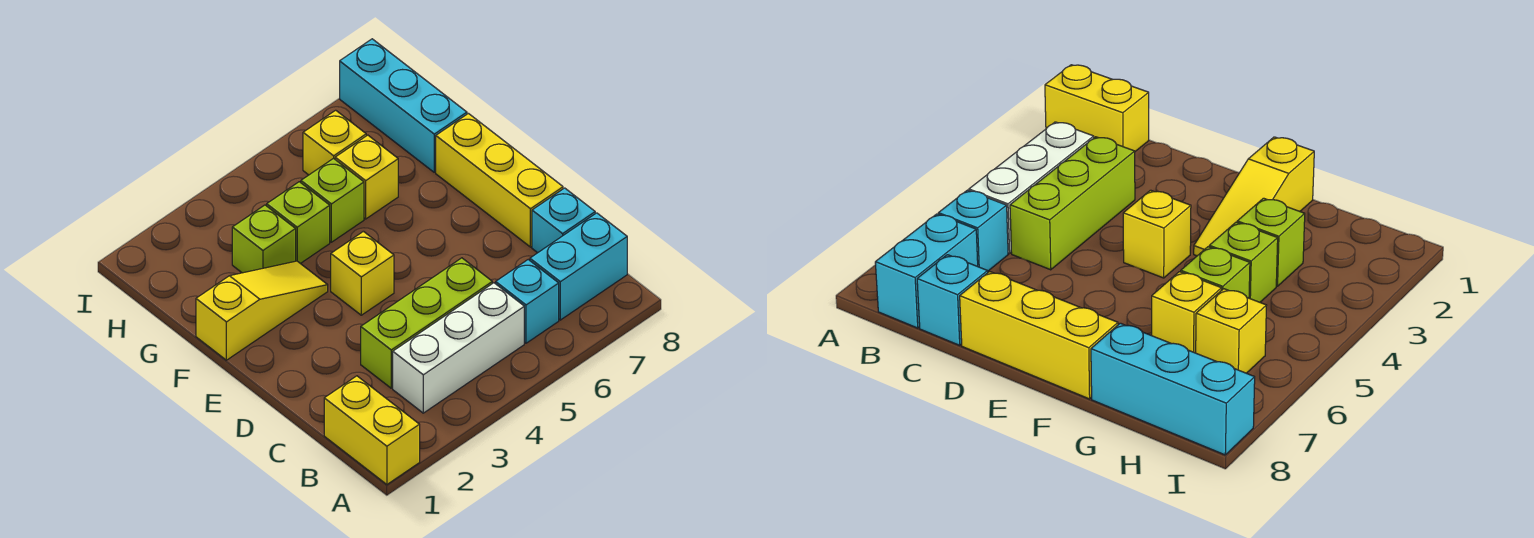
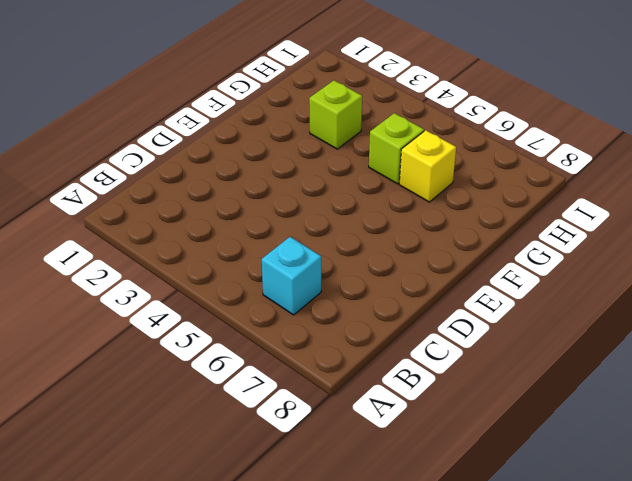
none -> yellow brick A1:B1 level 1
none -> white brick B3:B5 level 1
none -> cyan brick B7:B8 level 1

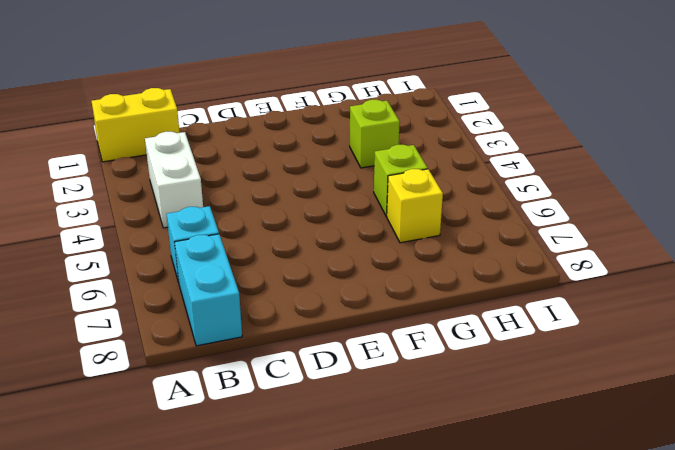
white brick B3:B4 level 1 -> white brick B3:B5 level 1
none -> lime brick C3:C5 level 1
none -> cyan brick C8 level 1
none -> yellow brick D8:F8 level 1

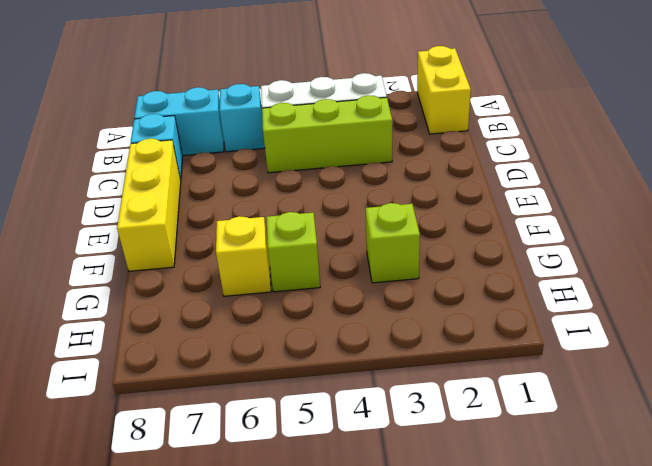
none -> yellow brick E4 level 1
none -> yellow slope F1:F3 level 1 top 1
none -> lime brick G4 level 1

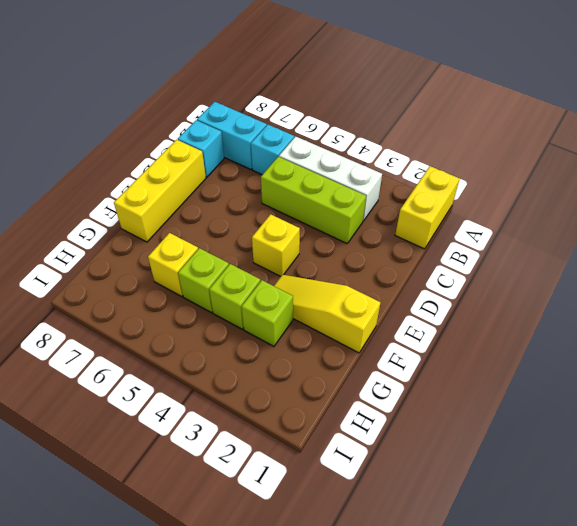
none -> cyan brick G8:I8 level 1
none -> yellow brick H6 level 1

